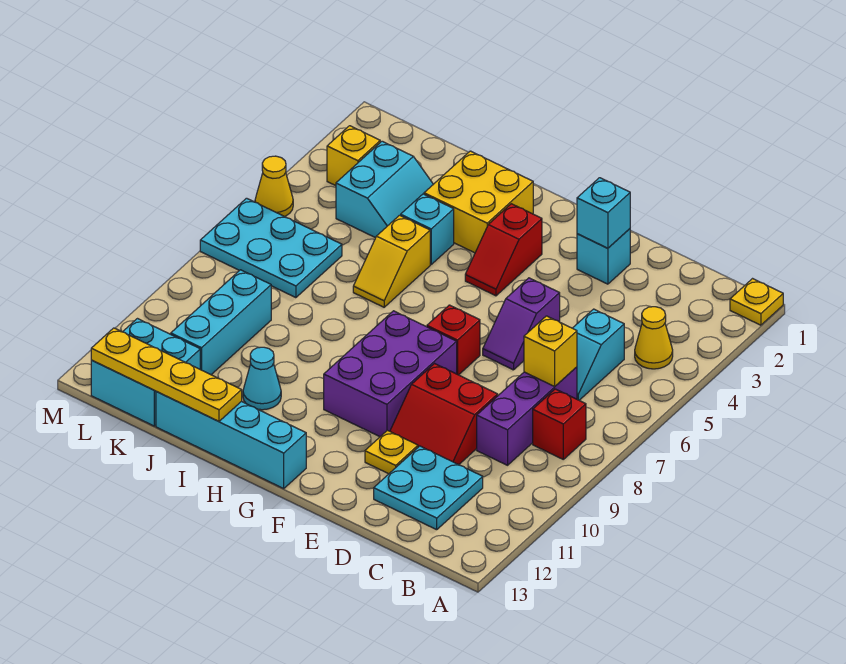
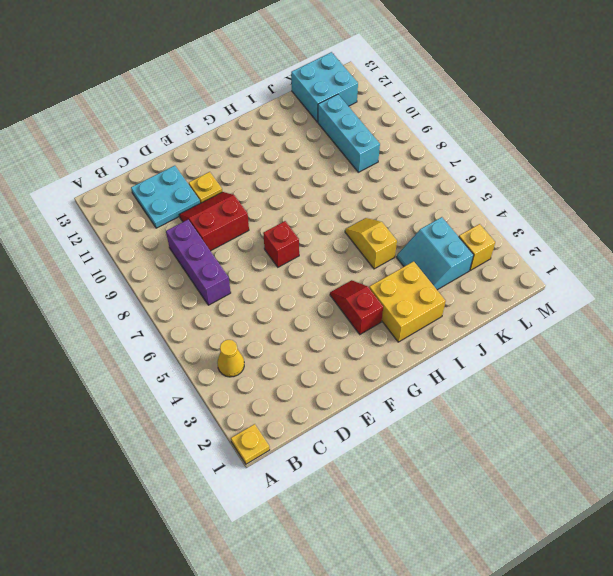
none -> red brick B8 level 1
none -> cyan slope C5:C6 level 1 top 5
none -> cyan brick E2 level 1

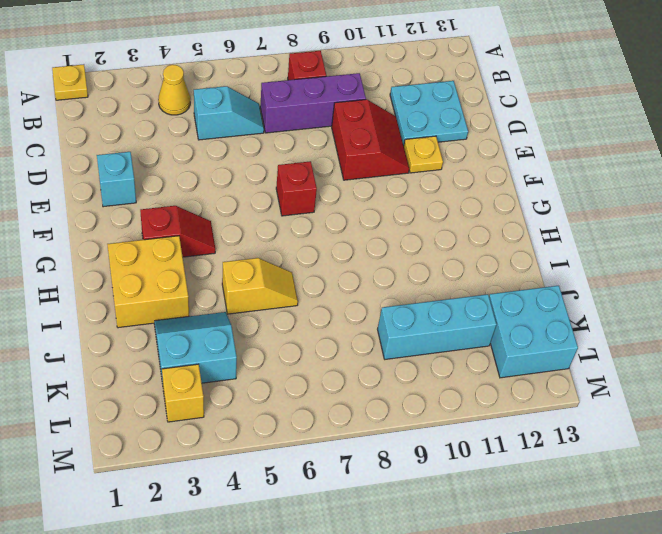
none -> purple slope E5:E6 level 1 top 5
none -> purple brick F8:G10 level 1
none -> cyan brick G13:J13 level 1

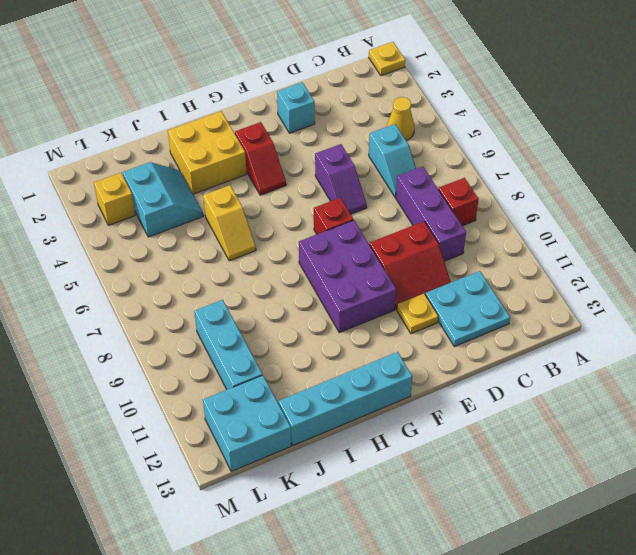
none -> cyan brick I4 level 1
none -> cyan cone I11 level 1
none -> cyan plate K6:M7 level 1

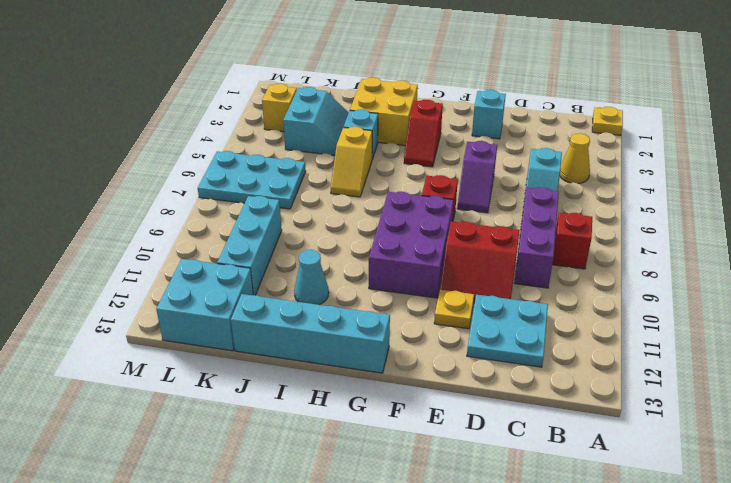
none -> yellow cone M5 level 1
none -> yellow brick C7 level 2
none -> cyan brick E2 level 2

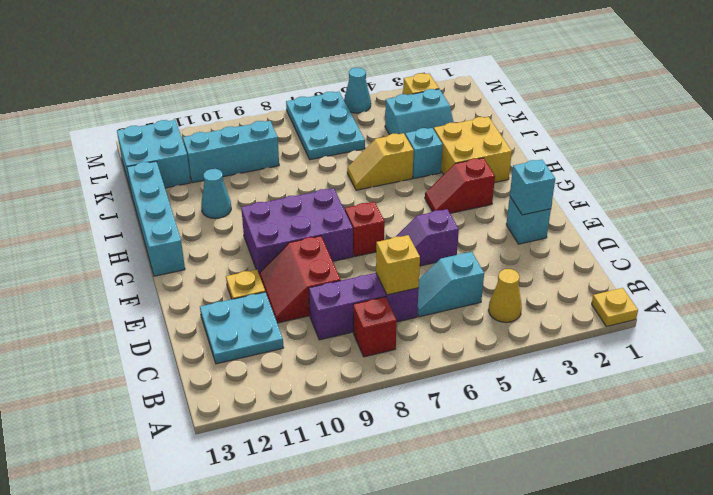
cyan cone M5 level 1 -> yellow cone M5 level 1
none -> yellow plate I13:L13 level 2

